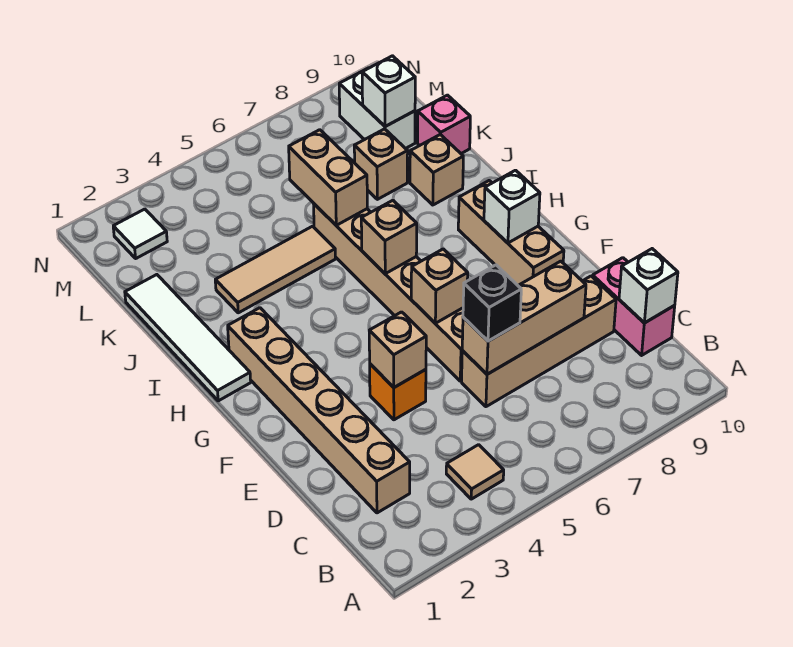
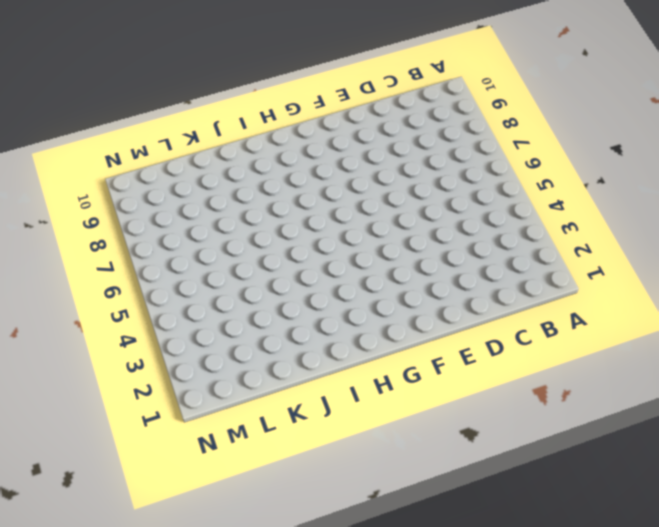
none -> tan tile B4 level 1
none -> tan brick C2:H2 level 1
none -> pink brick C10:D10 level 1

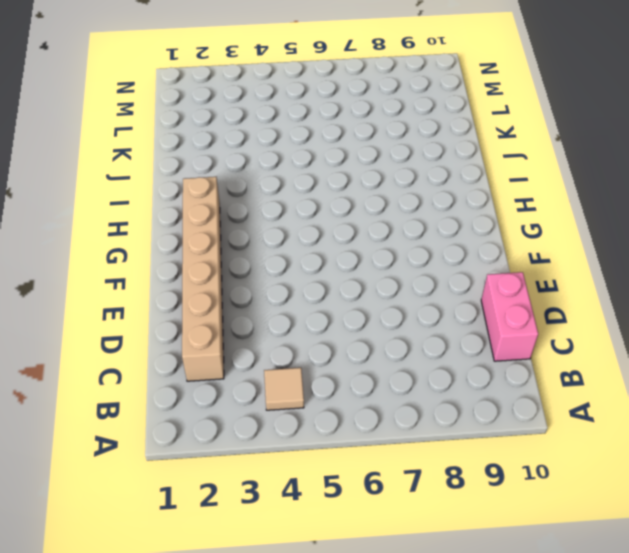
none -> tan brick D6:D9 level 1
none -> orange brick E4 level 1
none -> tan brick E6:J6 level 1

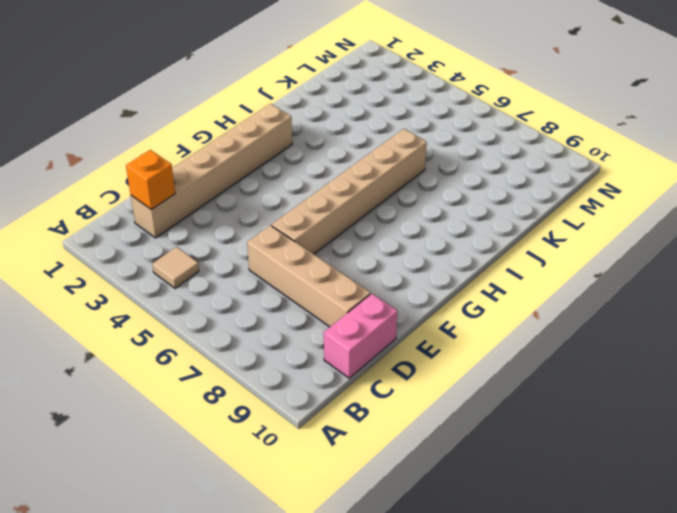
orange brick C2 level 2 -> orange brick E4 level 1
none -> tan brick F9:H9 level 1
none -> white tile H1:K1 level 1
none -> tan tile J3:J5 level 1

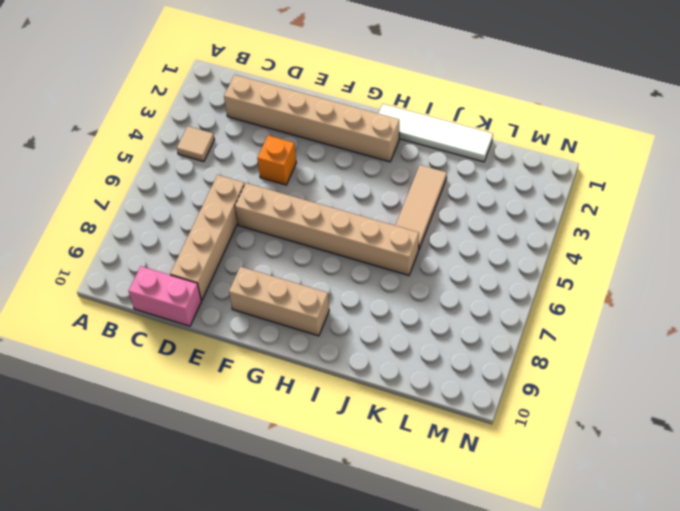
none -> tan brick J9 level 1
none -> tan brick K8 level 1
none -> pink brick K10 level 1

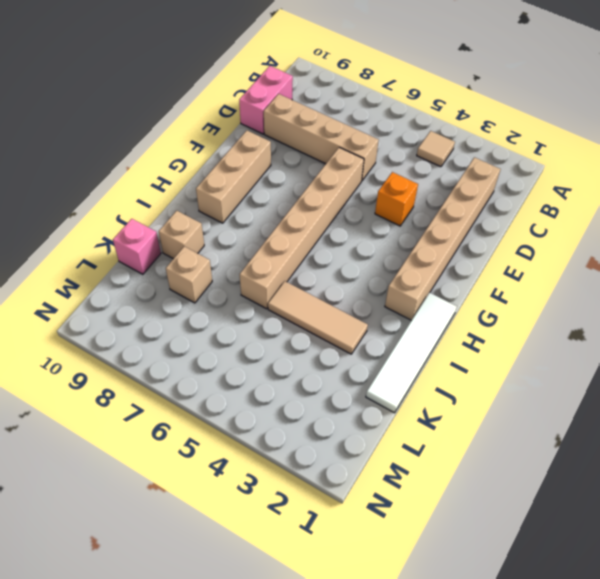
none -> white brick L9:M9 level 1
none -> white tile M2 level 1
none -> white brick C10 level 2

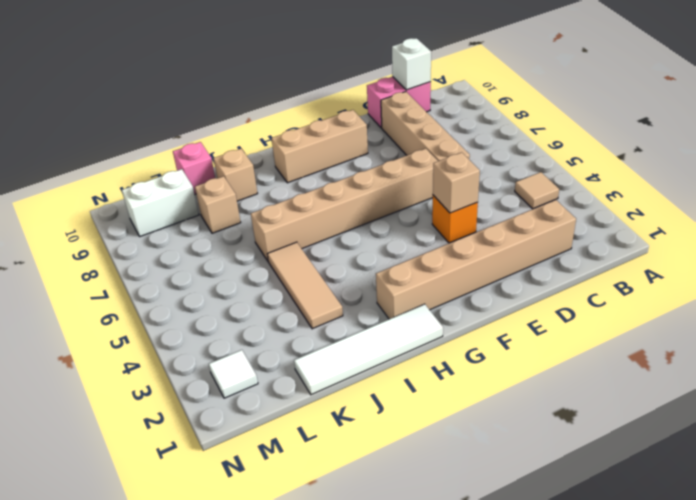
none -> tan brick D6:D8 level 2
none -> tan brick F6 level 2
none -> white brick G9 level 2

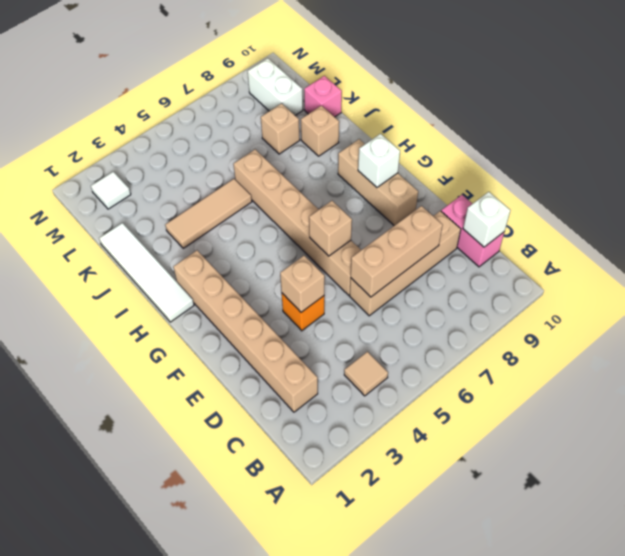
none -> tan brick H6 level 2
none -> tan brick J6:K6 level 2
none -> white brick L9 level 2

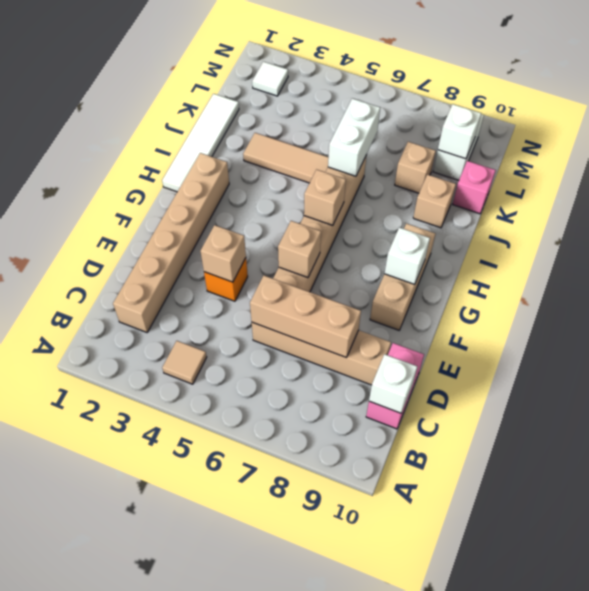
white brick J6:K6 level 2 -> tan brick J6:K6 level 2
none -> black brick D6 level 3

